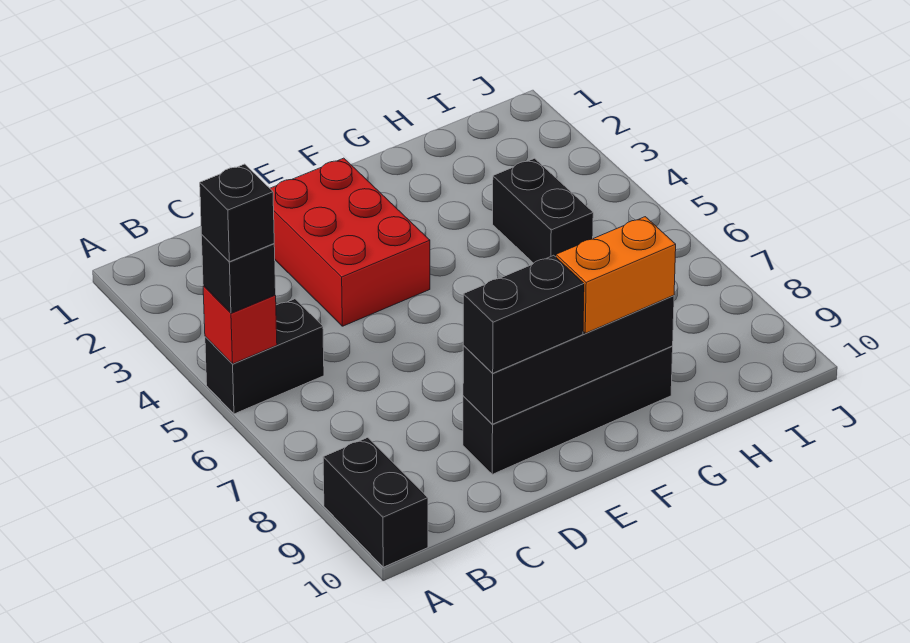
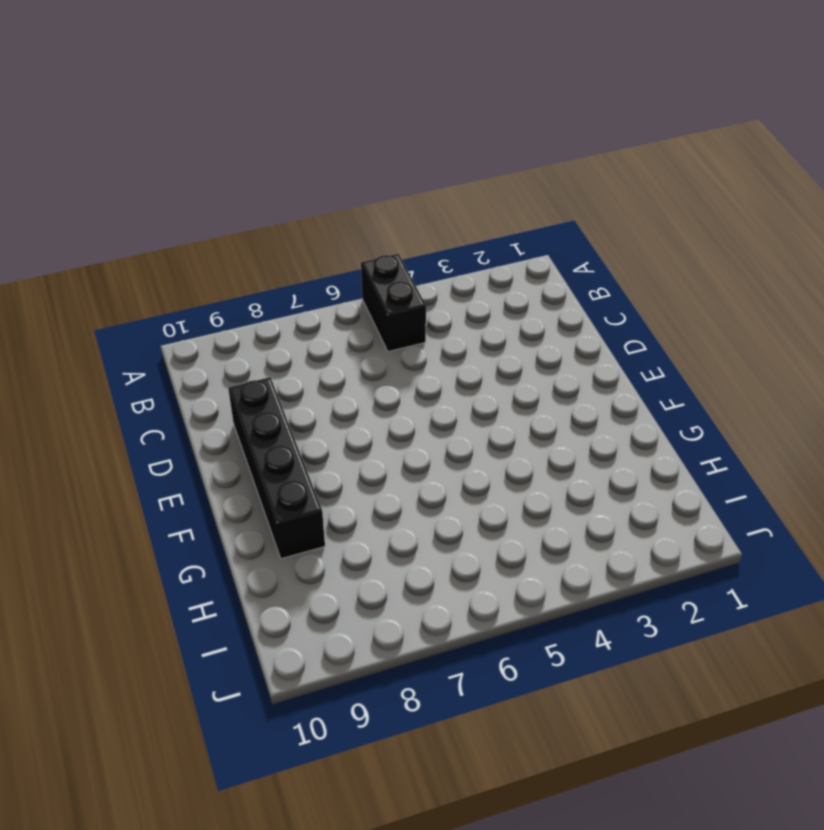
none -> black brick A9:A10 level 1
none -> red brick D2:E4 level 1

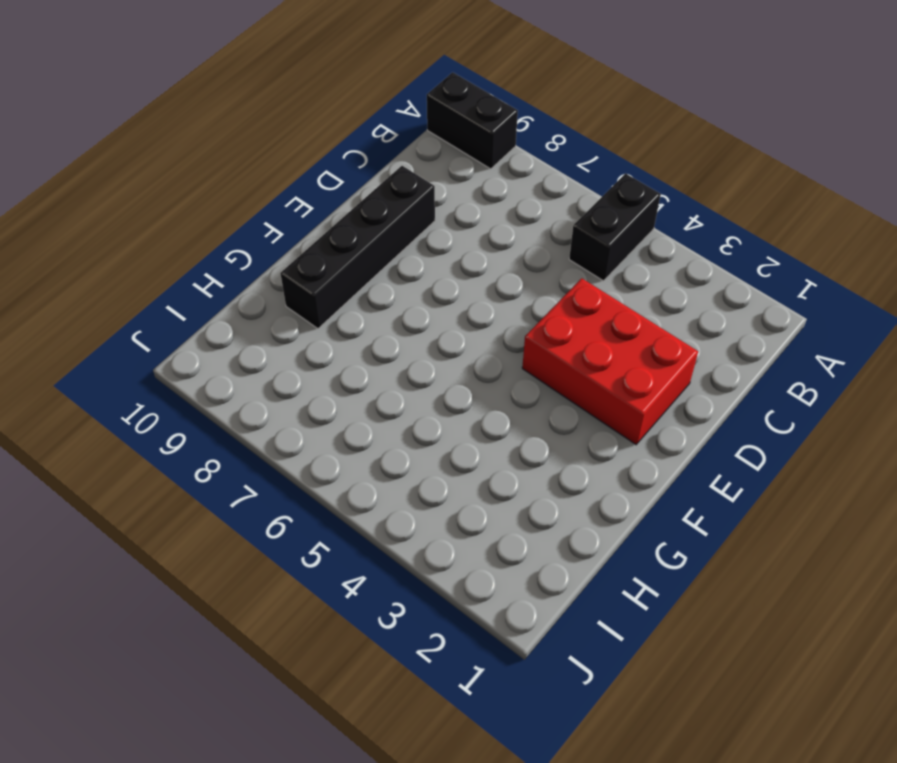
none -> black brick H4:H5 level 1
none -> red brick A5 level 2

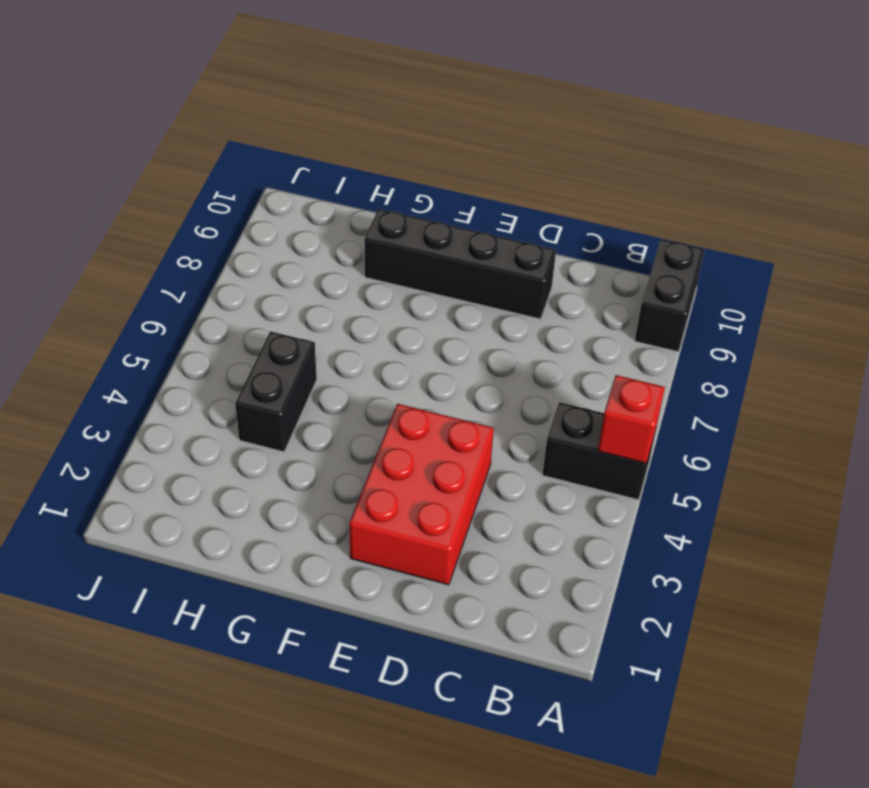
none -> black brick D9:G9 level 2
none -> black brick A5 level 3

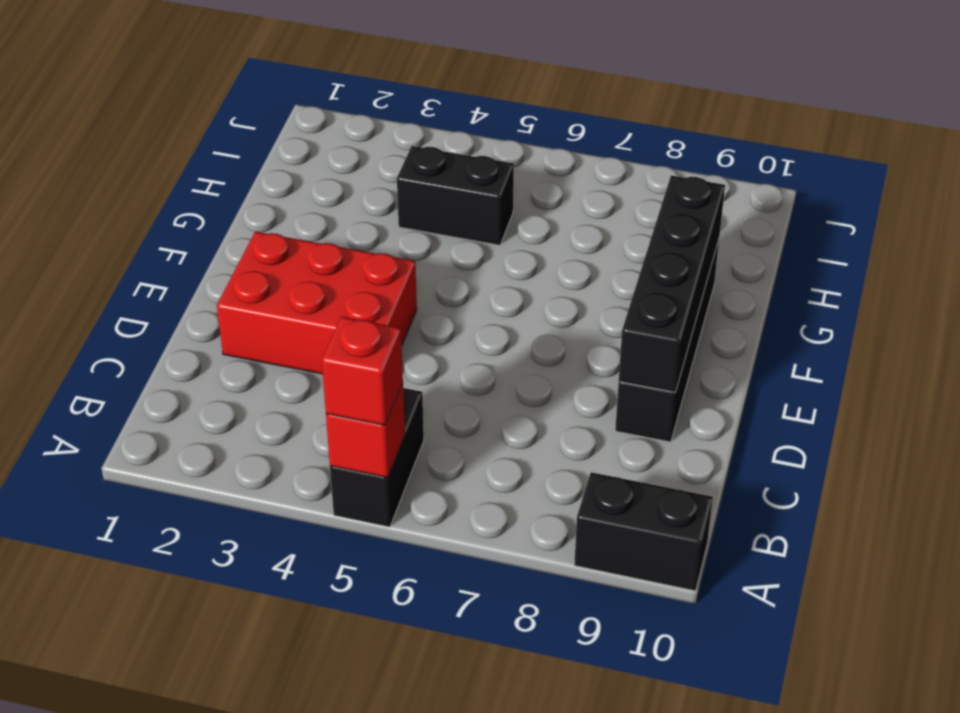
red brick A5 level 3 -> black brick A5 level 3
none -> black brick D9:E9 level 3
none -> orange brick F9:G9 level 3

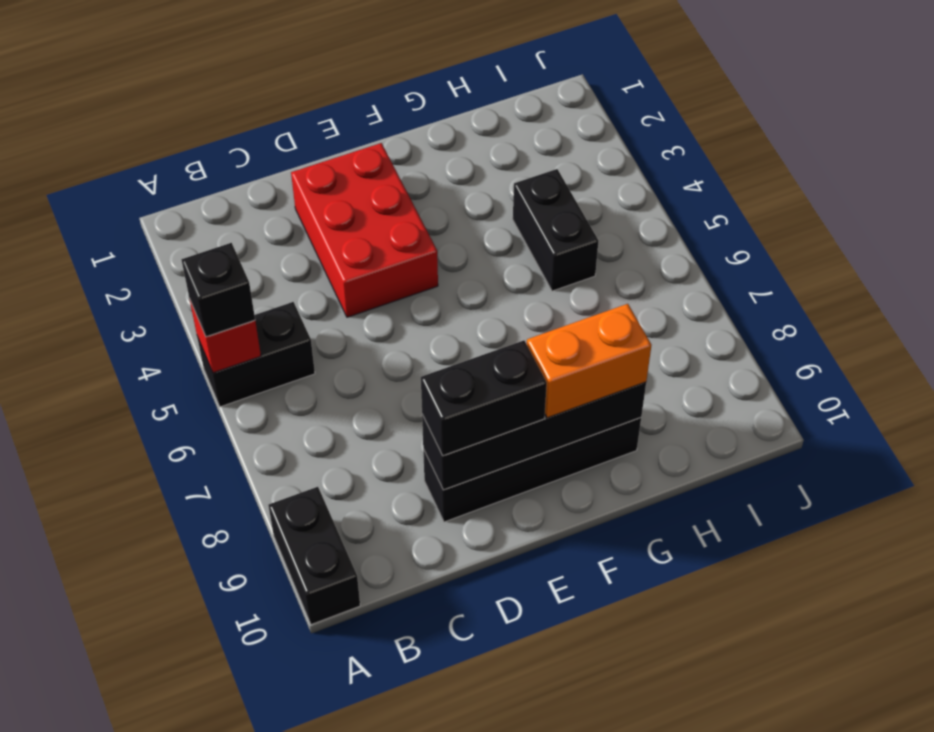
none -> black brick A5 level 4

